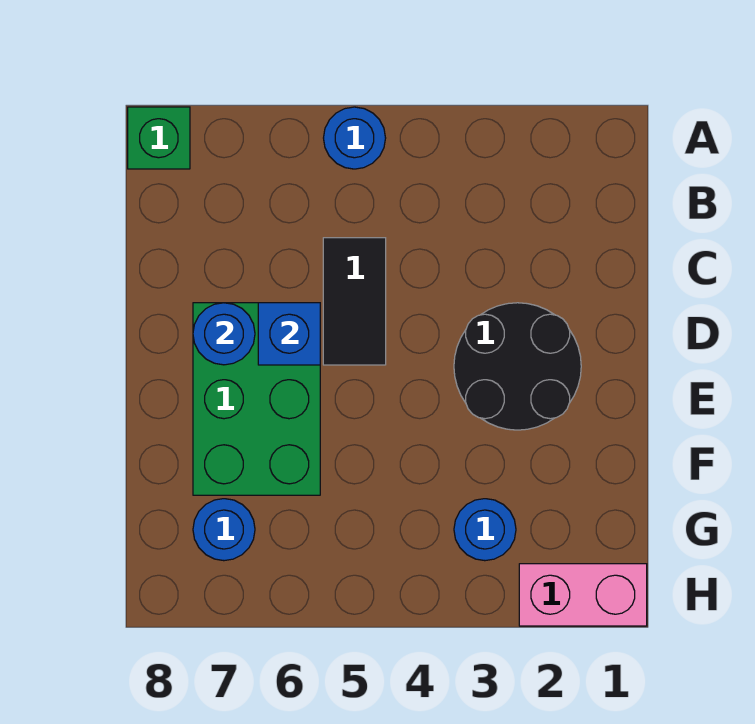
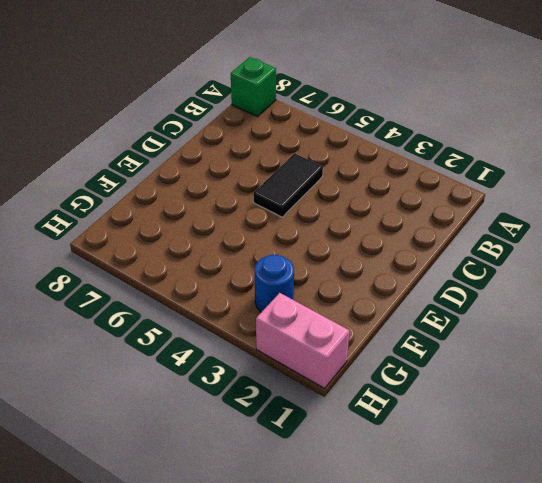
none -> blue round brick A5 level 1
none -> black round brick D2:E3 level 1

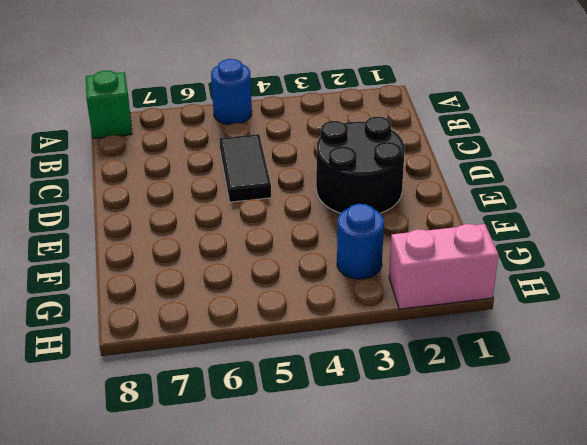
none -> green brick D6:F7 level 1
none -> blue round brick G7 level 1

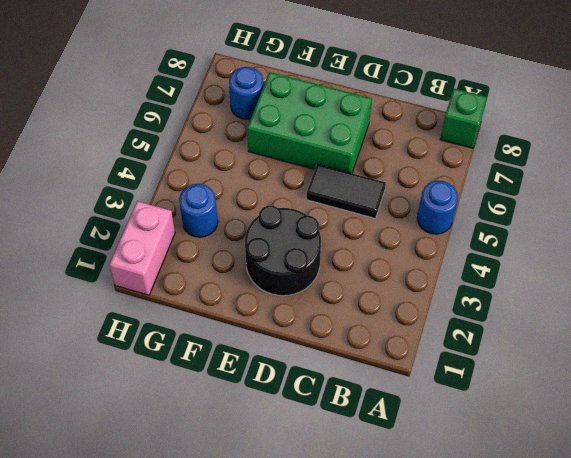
none -> blue brick D6 level 2
none -> blue round brick D7 level 2

